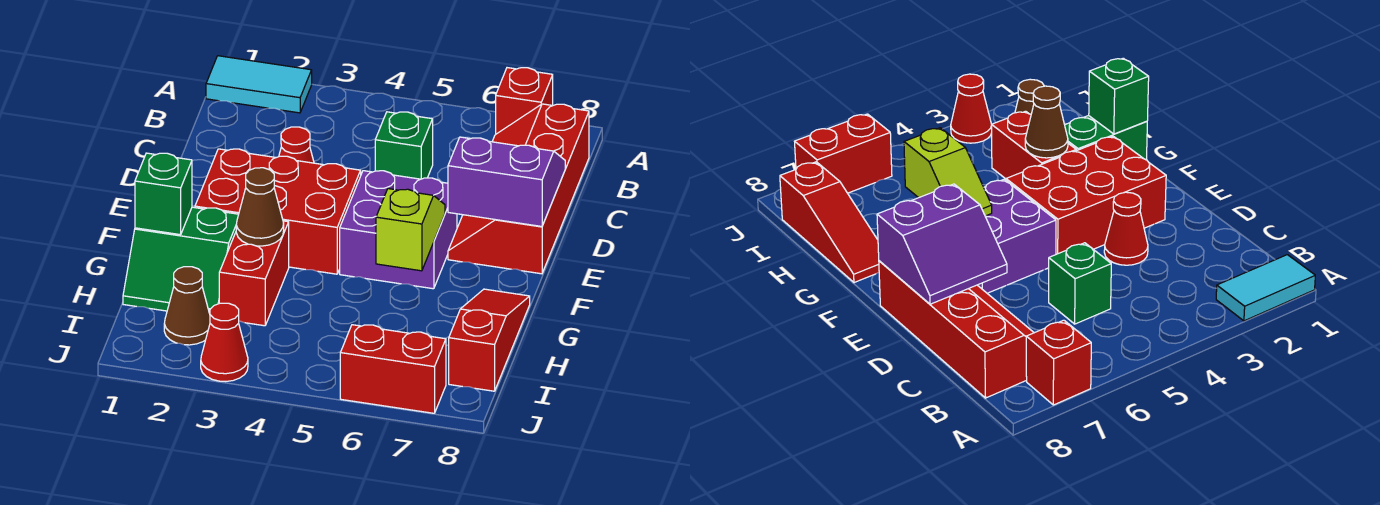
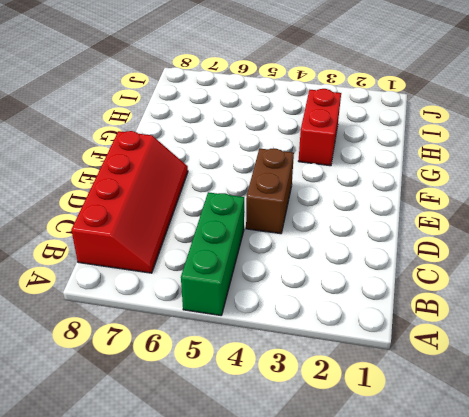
green brick A5:C5 level 1 -> green brick C5 level 1
brown brick D4:E4 level 1 -> red brick E2:F4 level 1
none -> cyan tile A1:A2 level 1
none -> red brick A7 level 1
none -> red cone D3 level 1

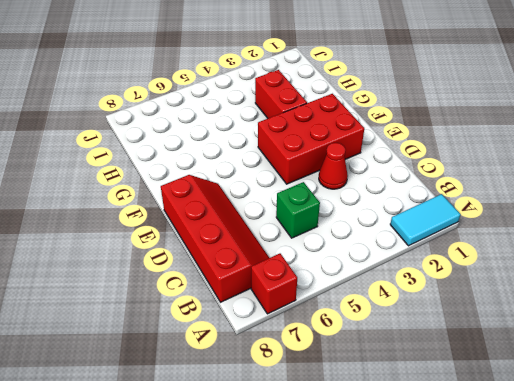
none -> purple brick E5:F6 level 1
none -> green slope G1:H2 level 1 top G
none -> red slope G8:I8 level 1 top I

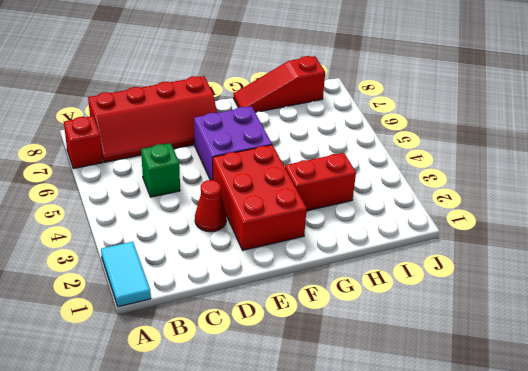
none -> green slope G1:H2 level 1 top G
none -> brown cone I2 level 1
none -> red cone J3 level 1

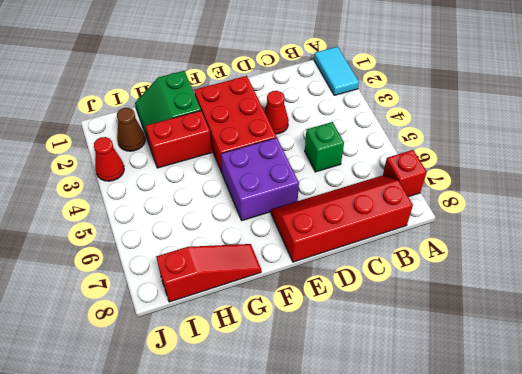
none -> red brick J6:J7 level 1
none -> purple slope D7:E8 level 2 top E
none -> lime slope F6:G6 level 2 top G

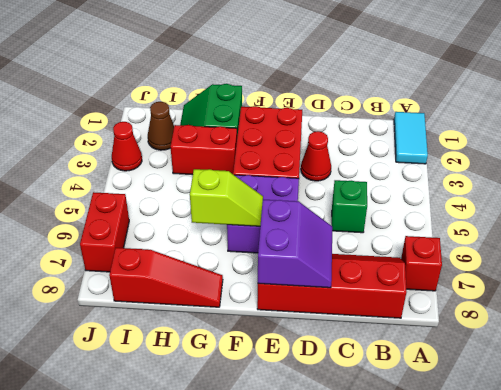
none -> green brick G1 level 2
none -> brown cone G3 level 2

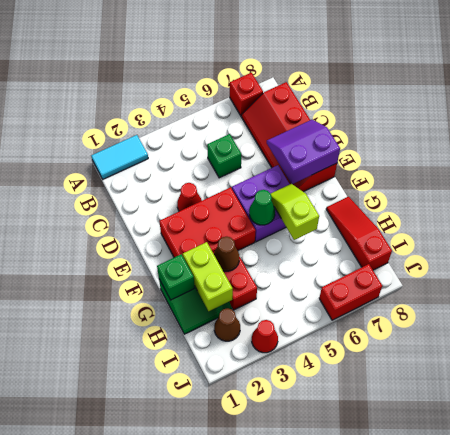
green cone F5 level 2 -> none
lime brick G2:H2 level 2 -> none

